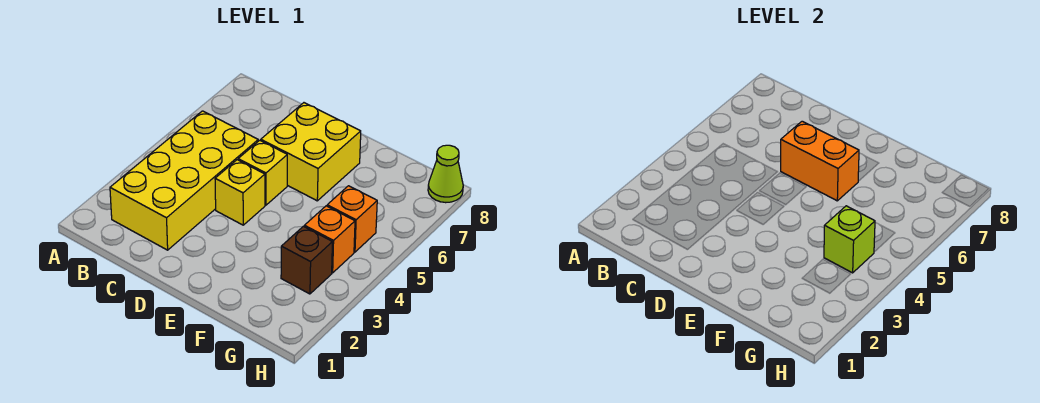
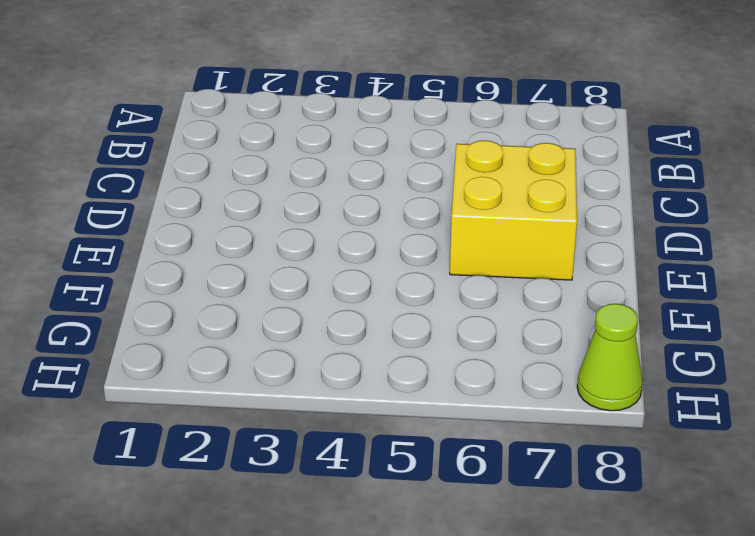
none -> yellow brick B2:C5 level 1
none -> yellow brick D4 level 1

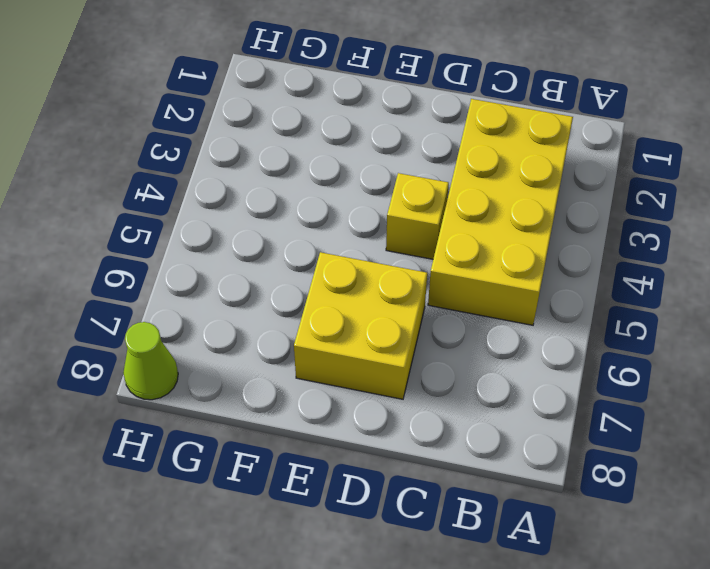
none -> yellow brick D5 level 1
none -> brown brick G3 level 1

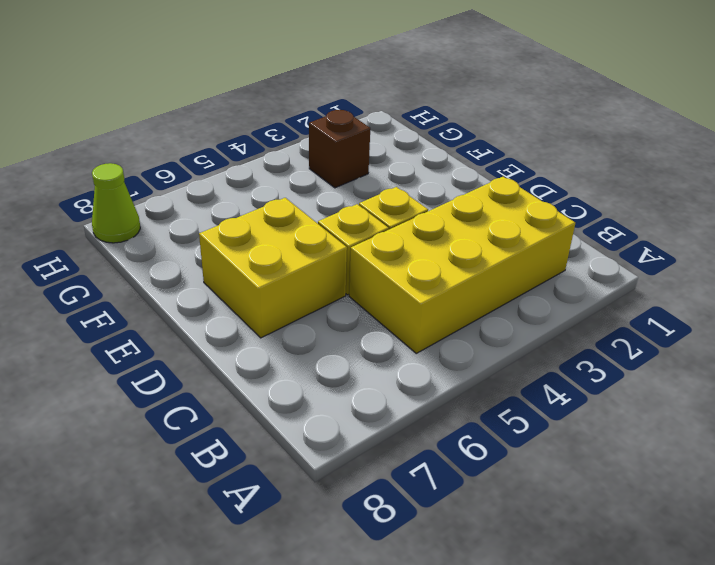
none -> orange brick G4 level 1
none -> orange brick G5 level 1

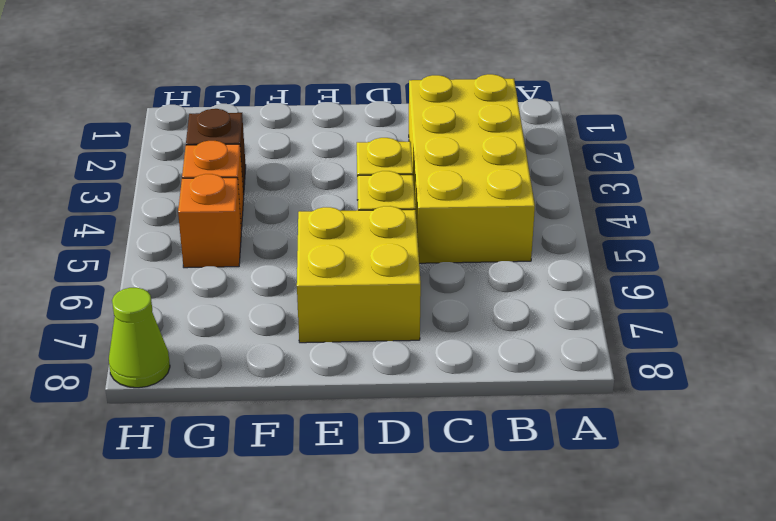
none -> orange brick D6:E6 level 2
none -> lime brick G4 level 2

